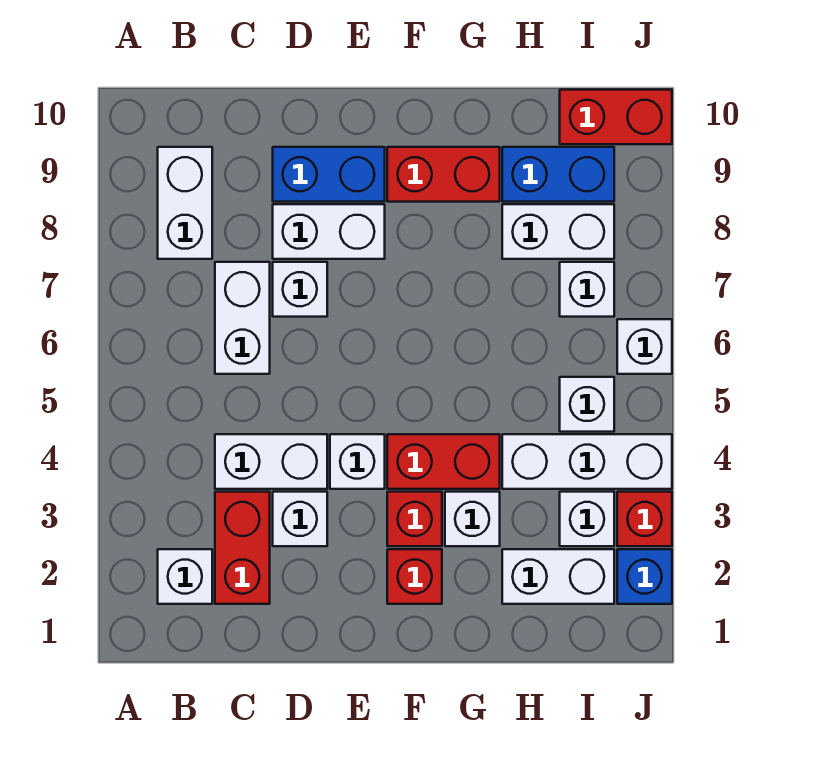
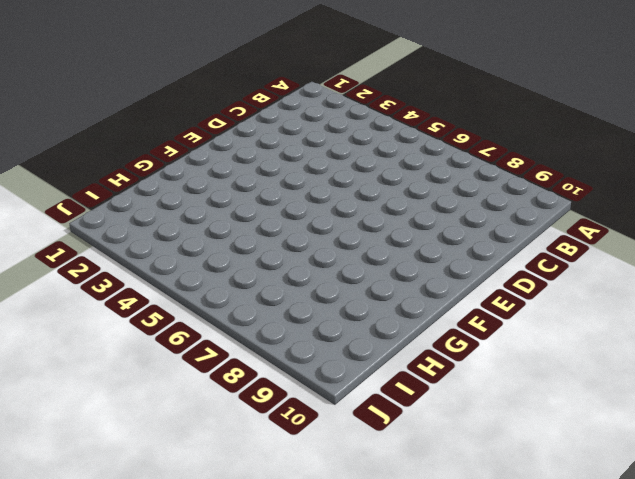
none -> white brick B2 level 1
none -> white brick B8:B9 level 1
none -> red brick C2:C3 level 1

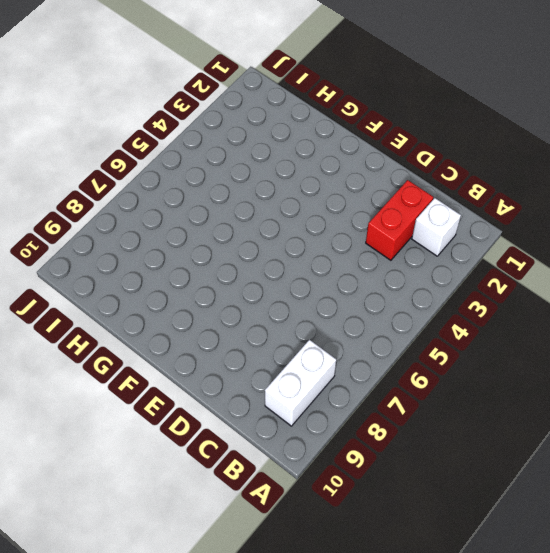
none -> white brick C4:D4 level 1
none -> white brick C6:C7 level 1
none -> white brick D3 level 1

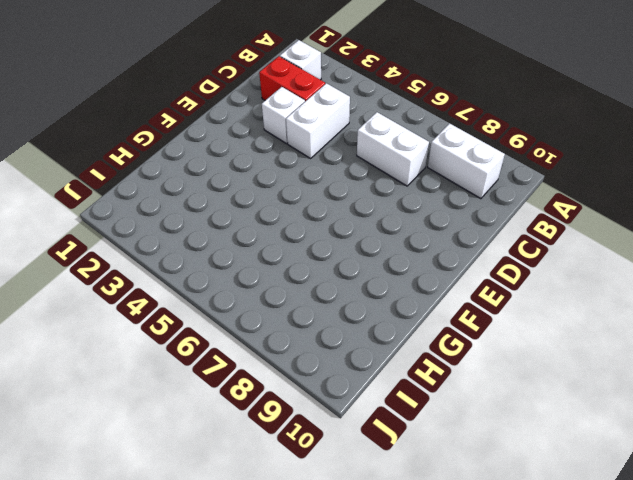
none -> white brick D7 level 1
none -> white brick D8:E8 level 1
none -> blue brick D9:E9 level 1

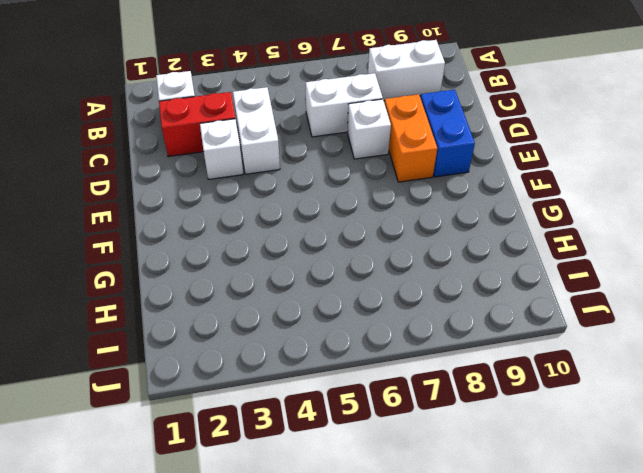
orange brick D8:E8 level 1 -> white brick D8:E8 level 1
none -> white brick E4 level 1
none -> red brick F2 level 1
none -> red brick F3 level 1

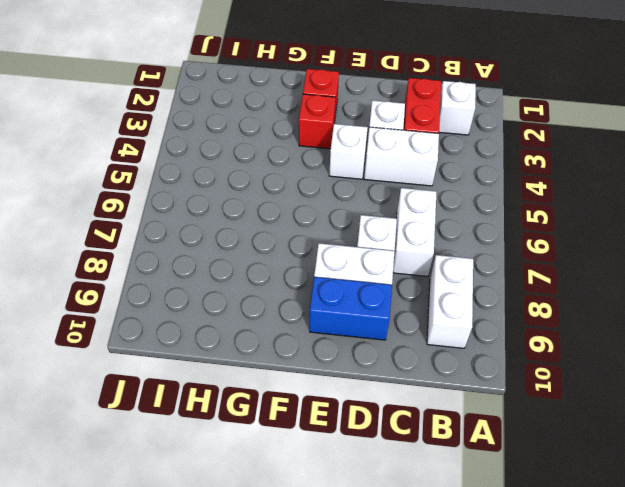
none -> red brick F4:G4 level 1
none -> red brick F9:G9 level 1
none -> white brick G3 level 1

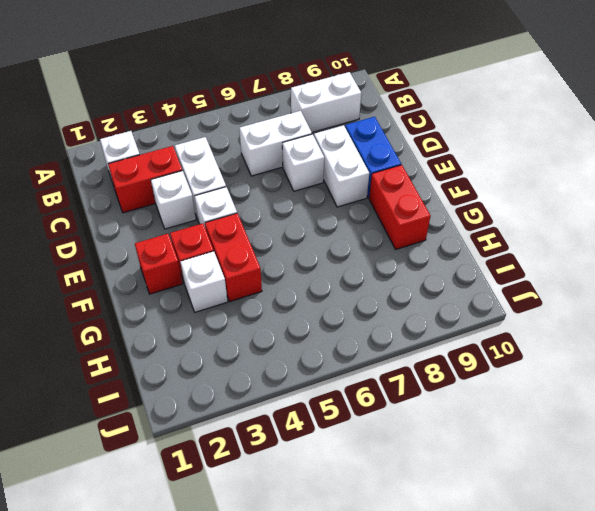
none -> white brick H2:I2 level 1
none -> white brick H4:J4 level 1
none -> white brick H8:I8 level 1

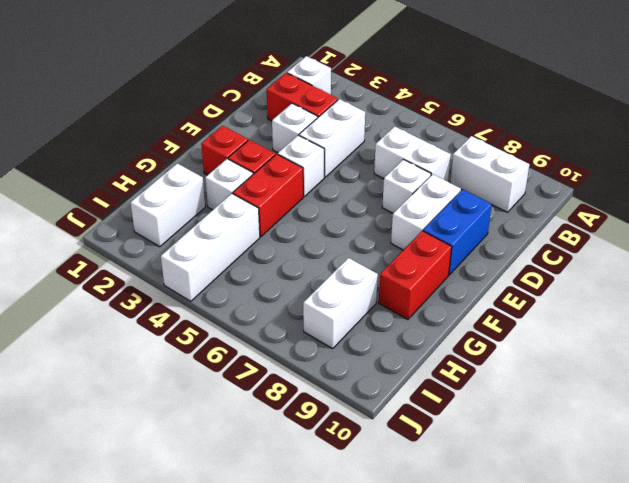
none -> blue brick H9:I9 level 1
none -> white brick I3 level 1
none -> white brick I5 level 1

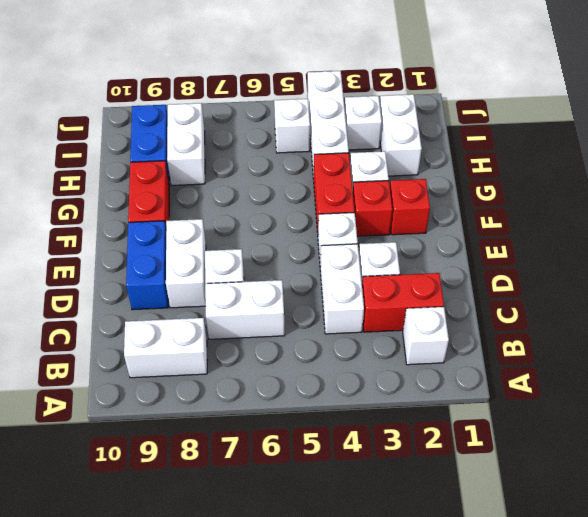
none -> white brick I7 level 1
none -> red brick I10:J10 level 1
none -> blue brick J2 level 1

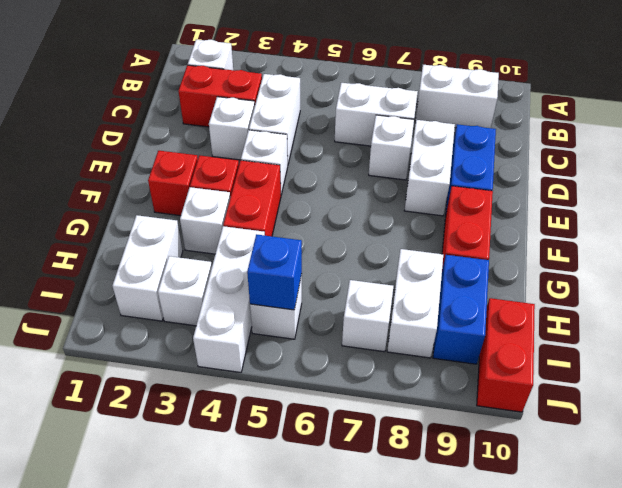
blue brick I5 level 2 -> blue brick J2 level 1
none -> red brick J3 level 1
none -> white brick J6 level 1

